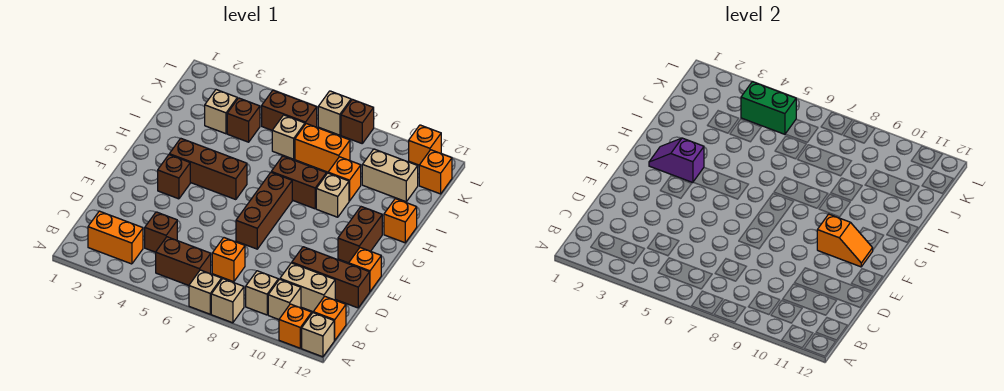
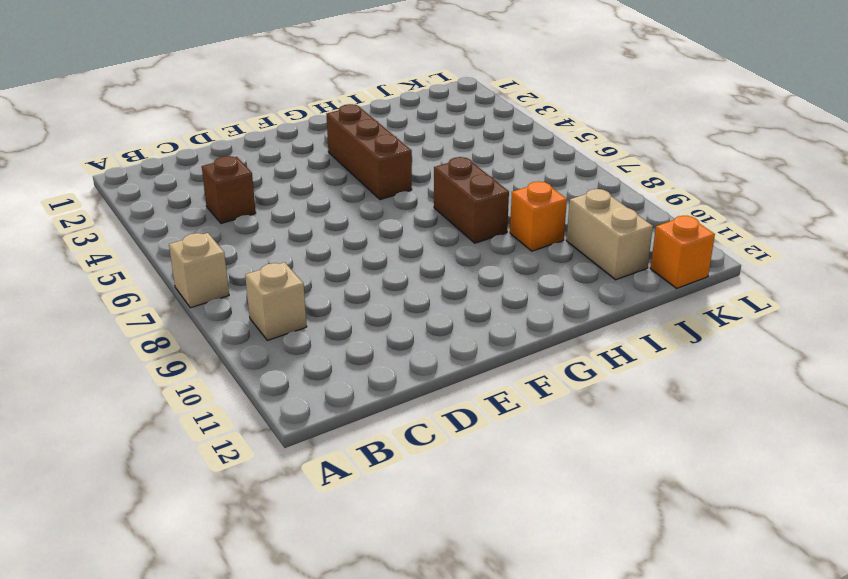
none -> tan brick A8 level 1
none -> orange brick A11 level 1
none -> tan brick A12 level 1
none -> orange brick B2:B3 level 1

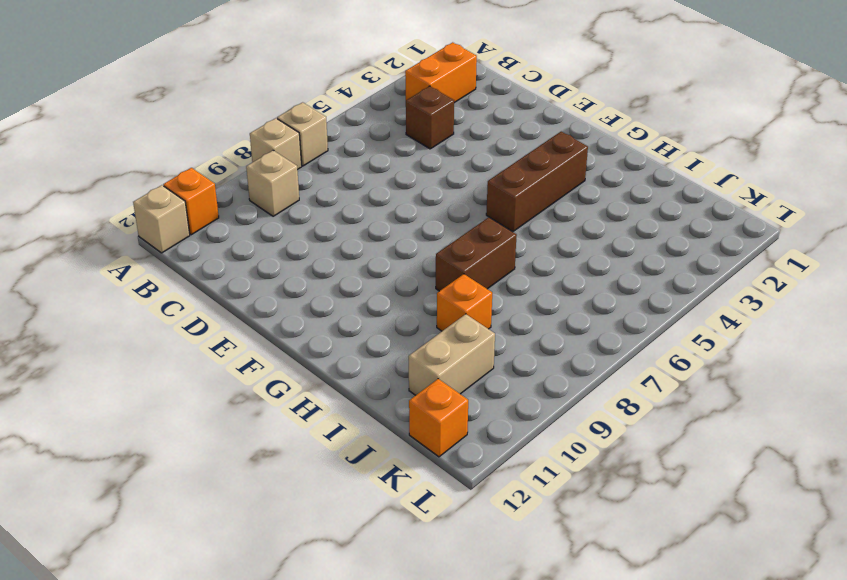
none -> brown brick B5:B6 level 1
none -> tan brick B10 level 1
none -> orange brick B12 level 1
none -> orange brick C7 level 1

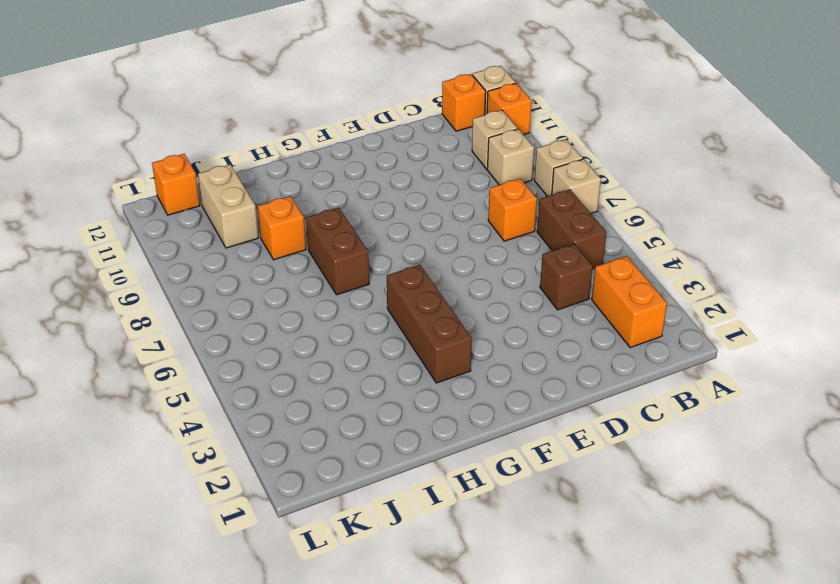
none -> tan brick C10:C11 level 1
none -> brown brick D10:D12 level 1
none -> brown brick E7:G7 level 1
none -> orange brick E12 level 1

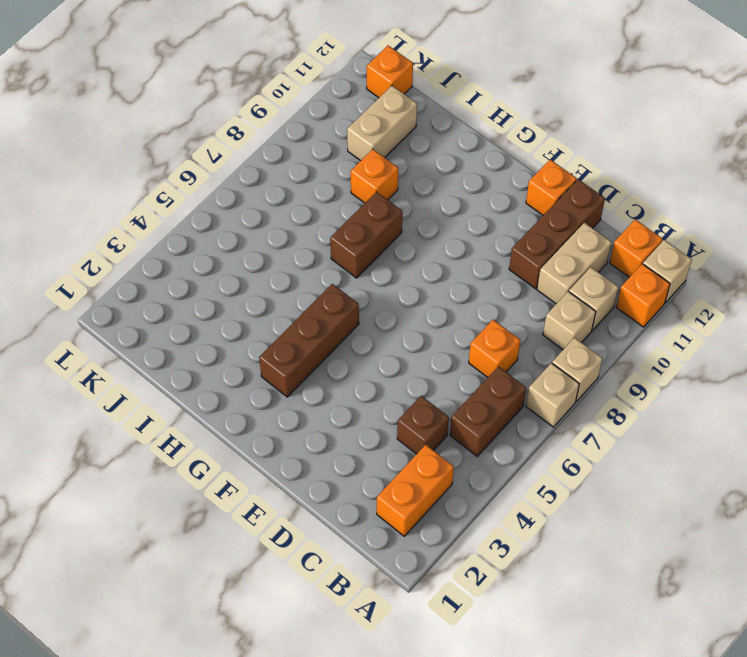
none -> brown brick E7:G7 level 1
none -> brown brick F3 level 1
none -> brown brick F11:G11 level 1
none -> tan brick H9 level 1

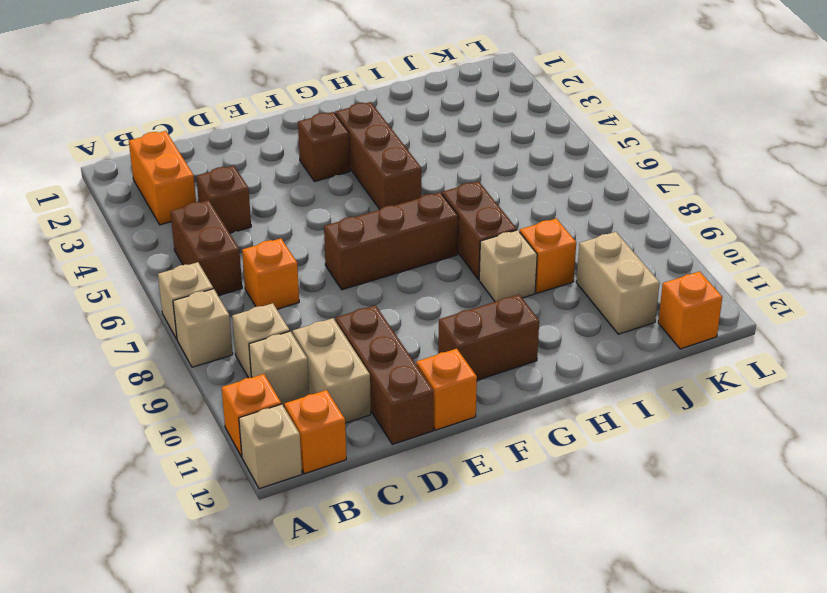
none -> orange brick H12 level 1
none -> tan brick J3 level 1
none -> brown brick J4 level 1
none -> tan brick J6 level 1

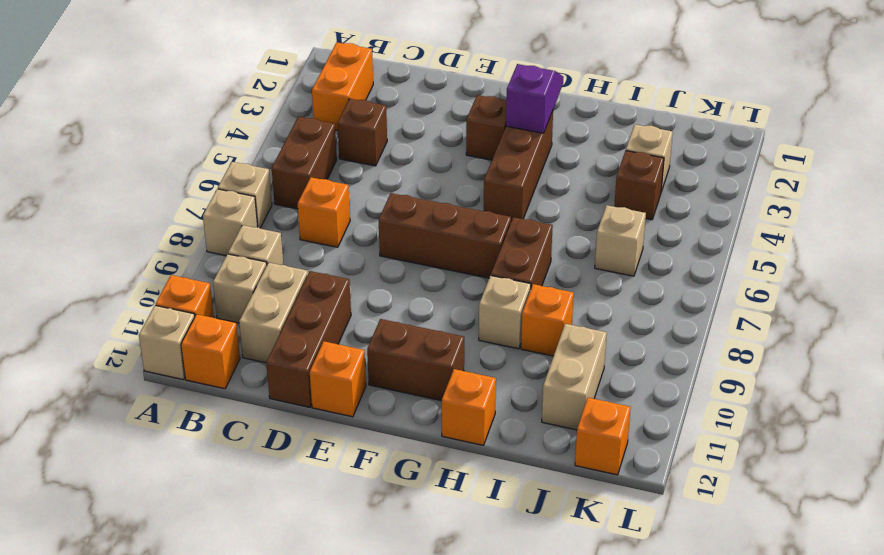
none -> orange brick J7:J8 level 1
none -> brown brick K5:K6 level 1
none -> tan brick L7 level 1
none -> brown brick L8 level 1

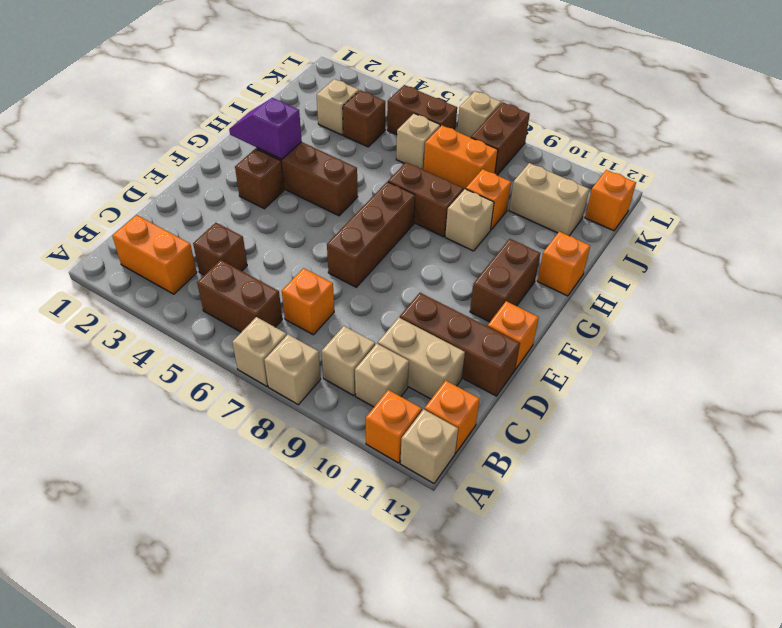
brown brick K8:L8 level 1 -> brown brick L8 level 1
none -> orange brick L11 level 1
none -> orange slope F10:F11 level 2 top 10
none -> green brick K4:K5 level 2

